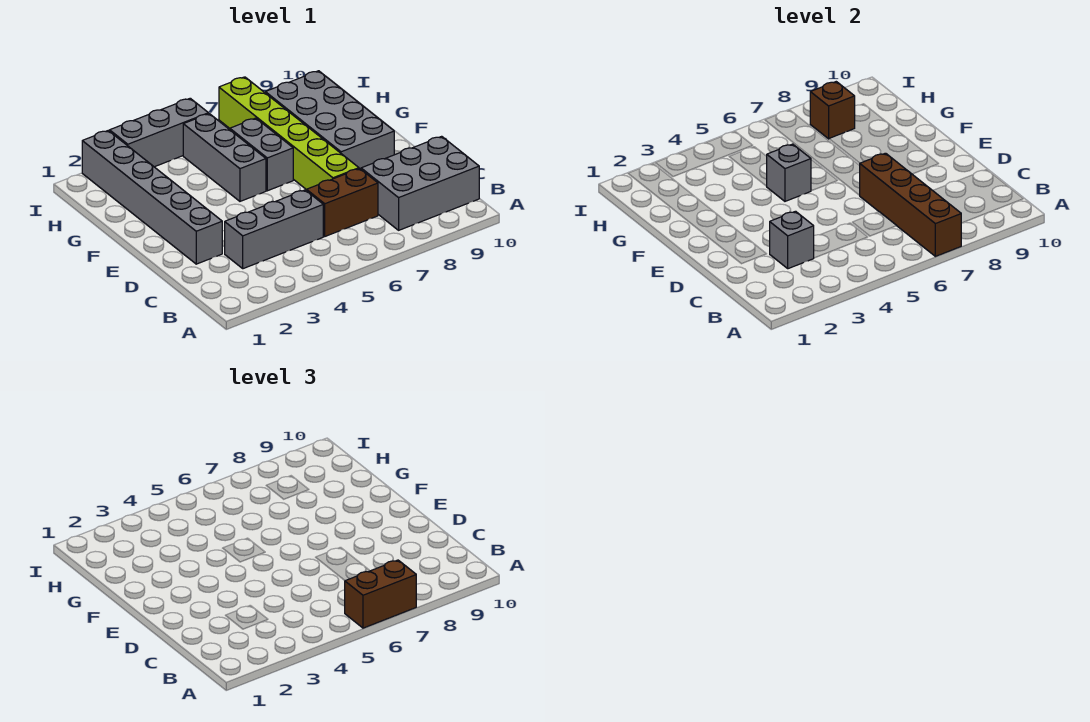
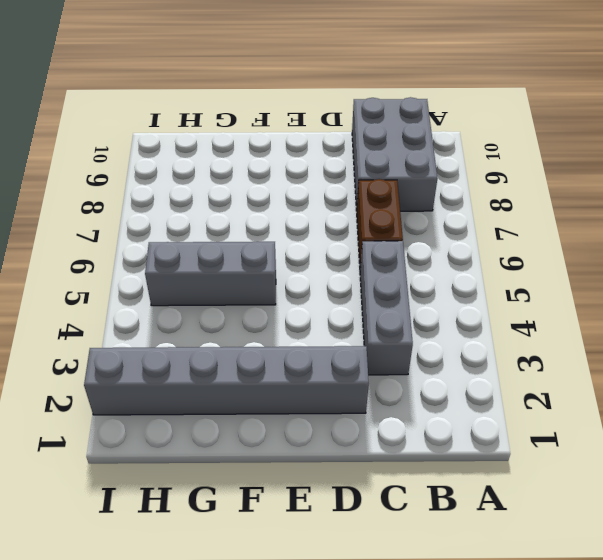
none -> lime brick D7:I7 level 1
none -> grey brick E8:H9 level 1
none -> grey brick F6:G6 level 1

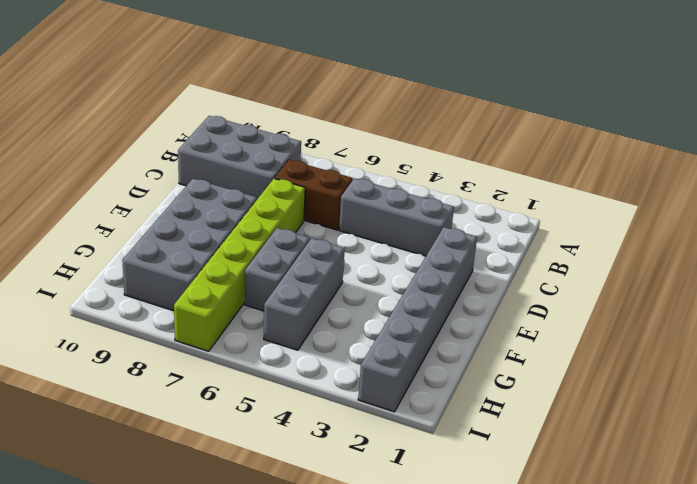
none -> grey brick I3:I5 level 1
none -> brown brick A7:D7 level 2
none -> grey brick C3 level 2

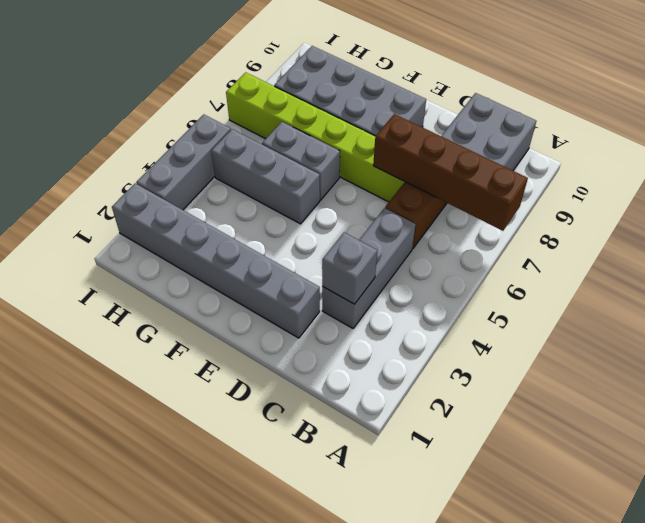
none -> grey brick F5 level 2
none -> brown brick H8 level 2
none -> brown brick A6:A7 level 3

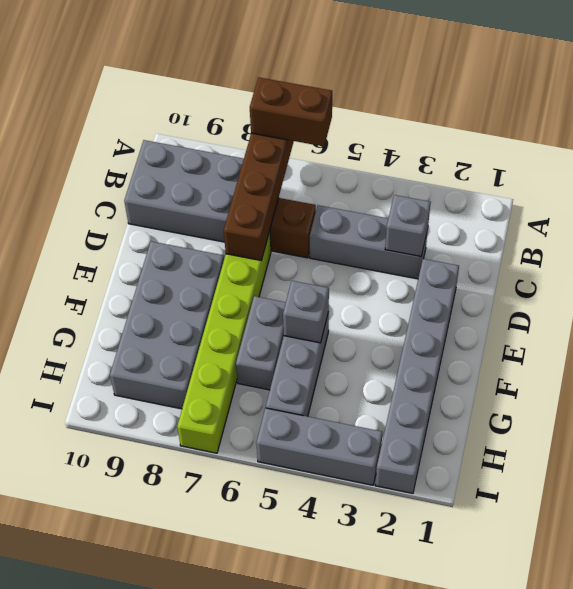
none -> brown brick H8 level 2

